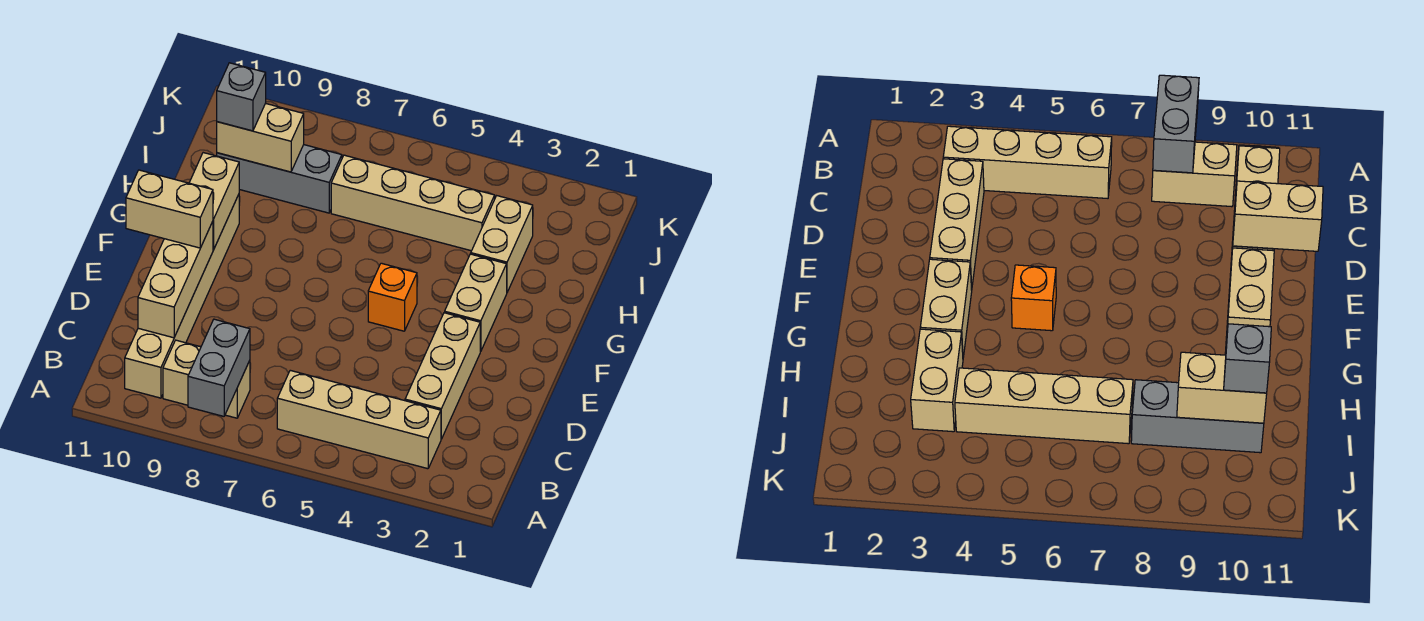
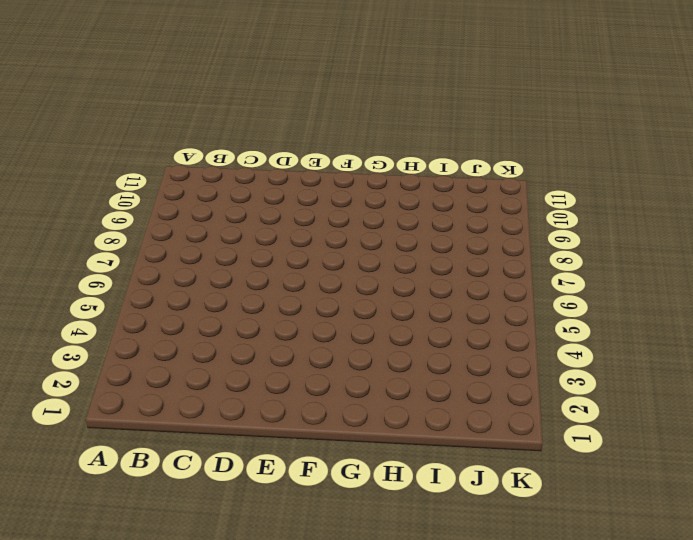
none -> tan brick B3:B6 level 1
none -> tan brick B8:B9 level 1
none -> tan brick B10:G10 level 1

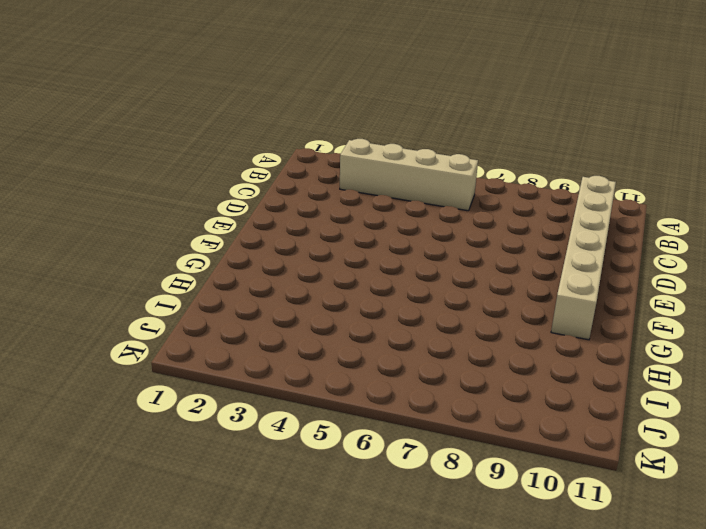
none -> tan brick B8:B9 level 1
none -> tan brick C3:E3 level 1
none -> tan brick F3:G3 level 1

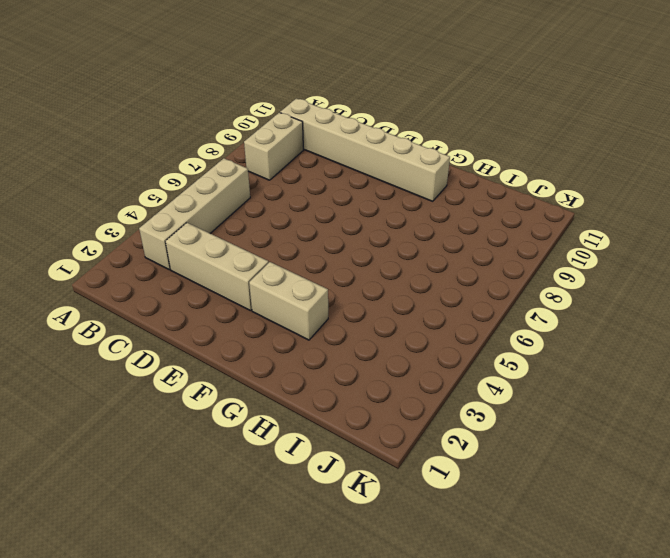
none -> orange brick F5 level 1
none -> tan brick H3:I3 level 1
none -> tan brick I4:I7 level 1

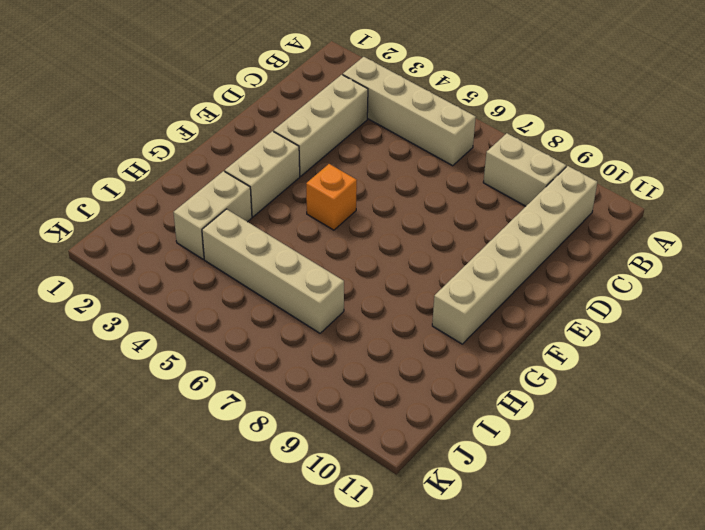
none -> grey brick I8:I10 level 1
none -> grey brick A8:B8 level 2
none -> tan brick C10:E10 level 2

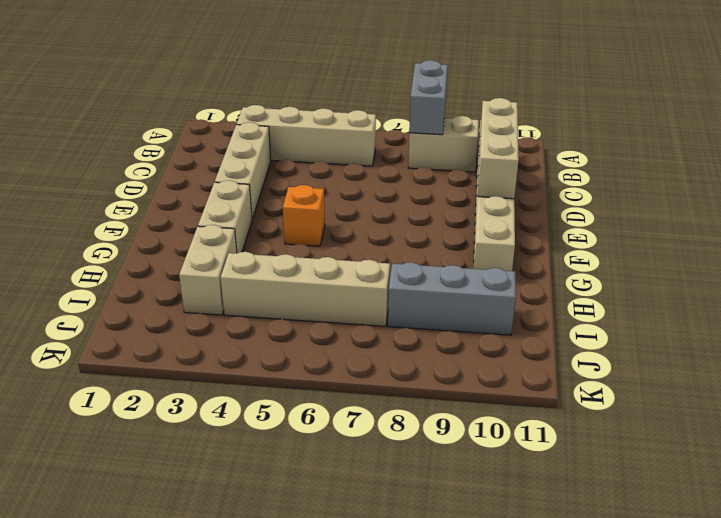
none -> tan brick F10:G10 level 2
none -> tan brick I9:I10 level 2
none -> tan brick E10:E11 level 3

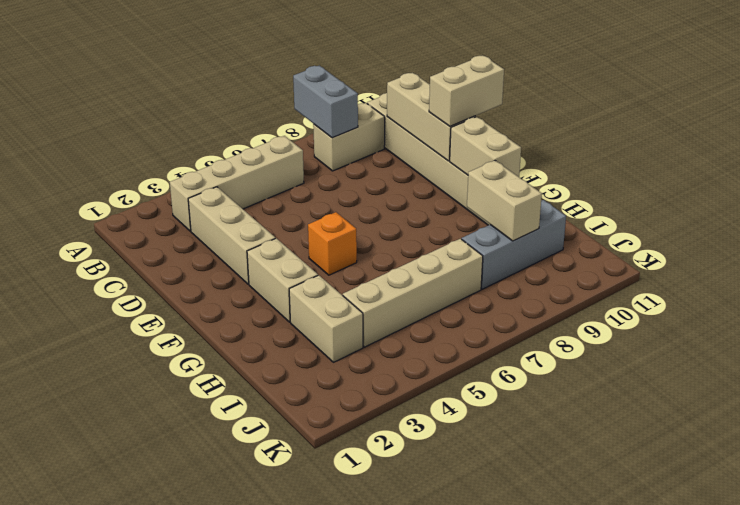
tan brick H9:I9 level 2 -> tan brick I9:I10 level 2
none -> grey brick I10 level 3

